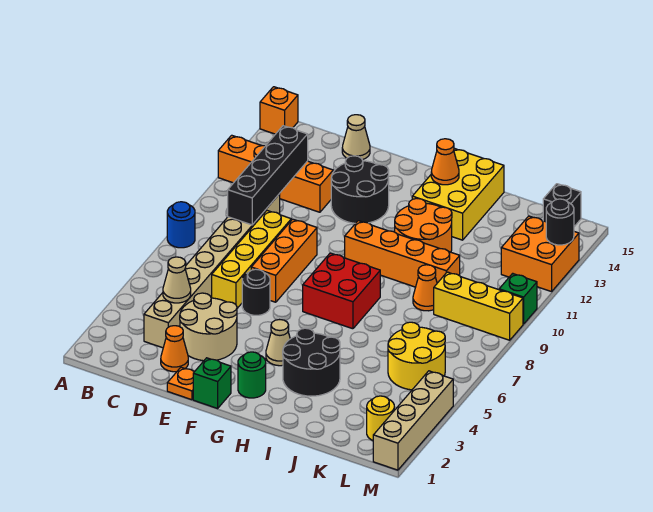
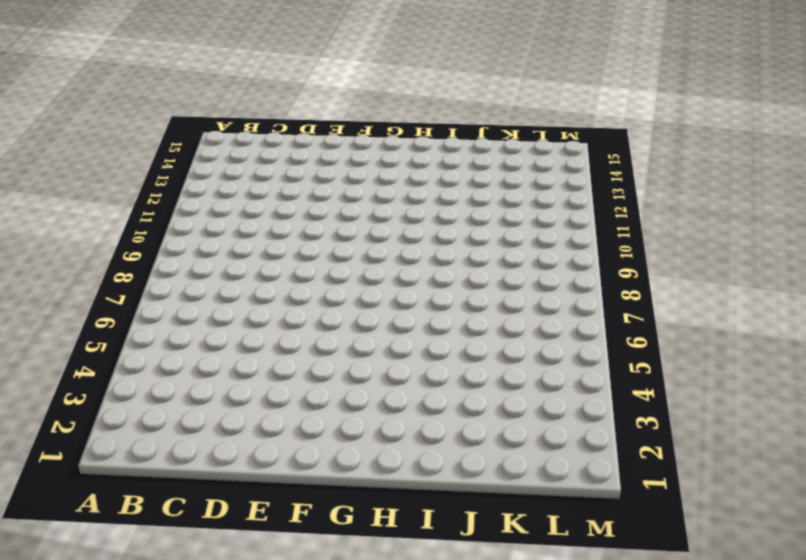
none -> blue round brick A8 level 1
none -> orange brick A12:D12 level 1
none -> orange brick A15 level 1
none -> tan brick C3:C10 level 1

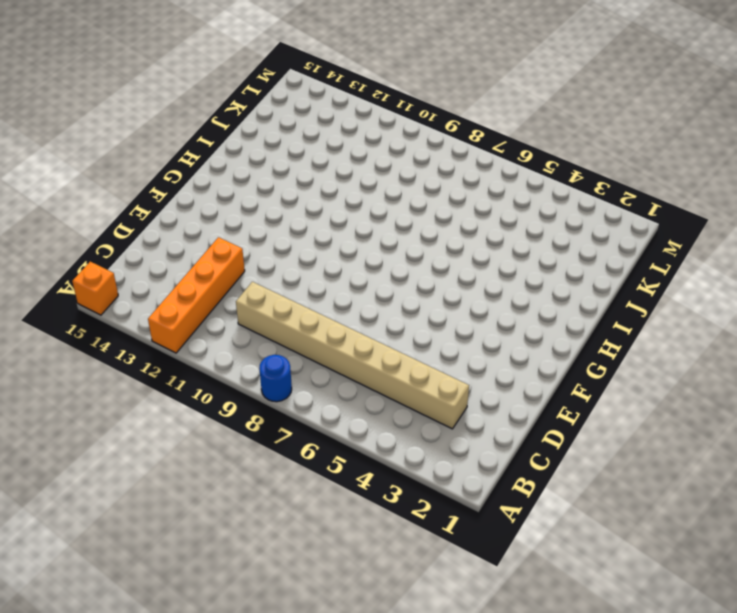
none -> orange cone D2 level 1
none -> tan round brick D3:E4 level 1
none -> yellow brick D6:D9 level 1
none -> tan cone D15 level 1

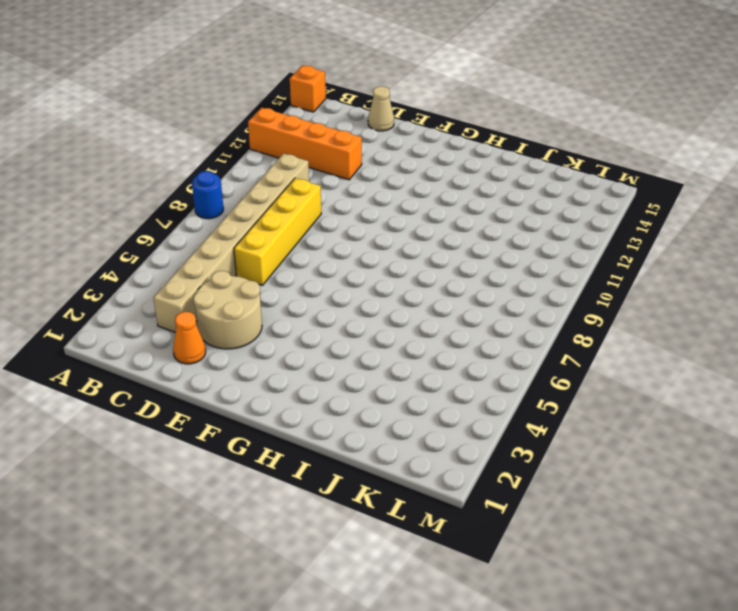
none -> orange plate E1 level 1
none -> black round brick E6 level 1
none -> orange brick E7:E9 level 1
none -> black round brick E12:F13 level 1

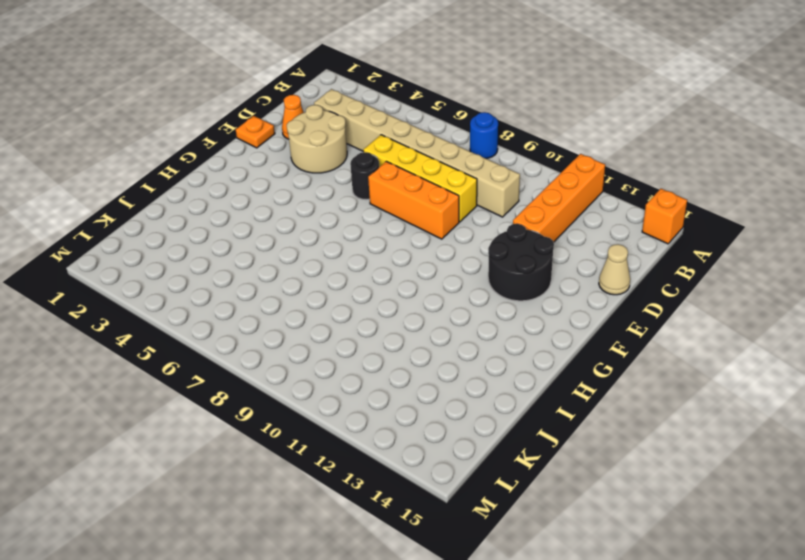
none -> green brick F1 level 1
none -> green round brick G2 level 1
none -> tan cone G4 level 1
none -> red brick G7:H8 level 1

